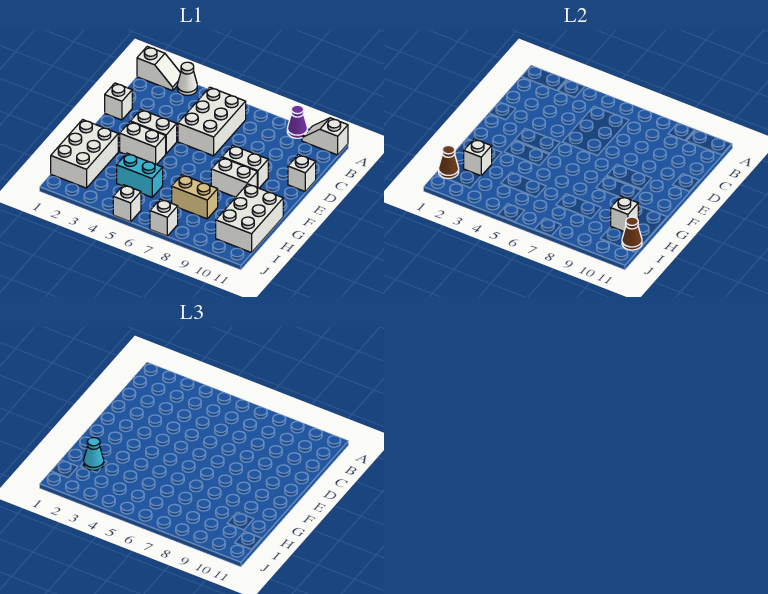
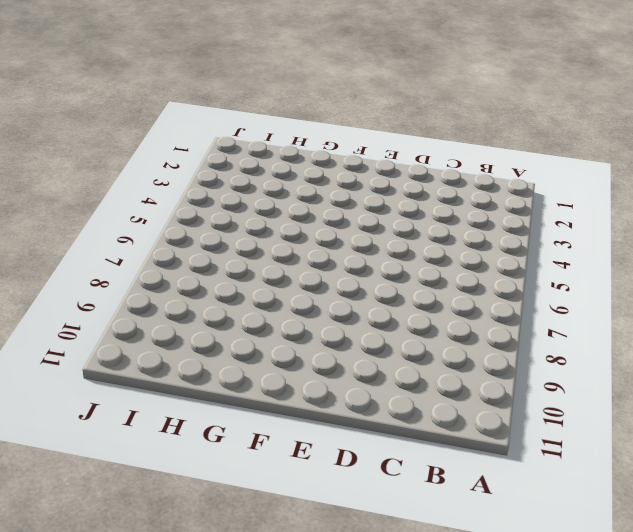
none -> white slope A1:A2 level 1 top 1
none -> white cone A3 level 1
none -> purple cone A9 level 1

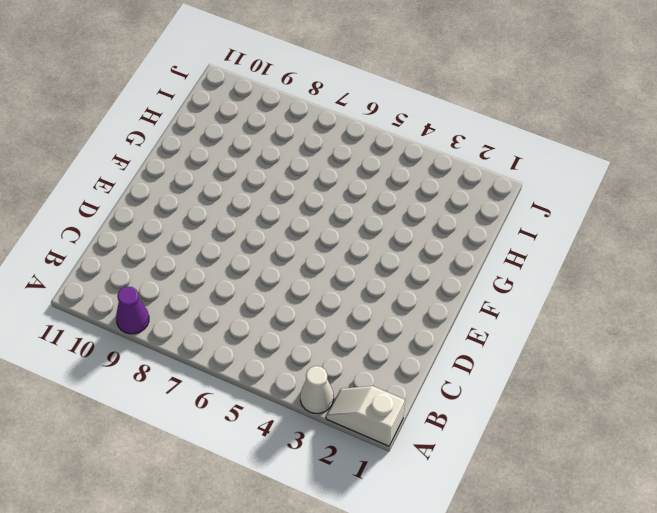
none -> white slope A10:A11 level 1 top 11
none -> white brick B5:D6 level 1
none -> white brick D1 level 1

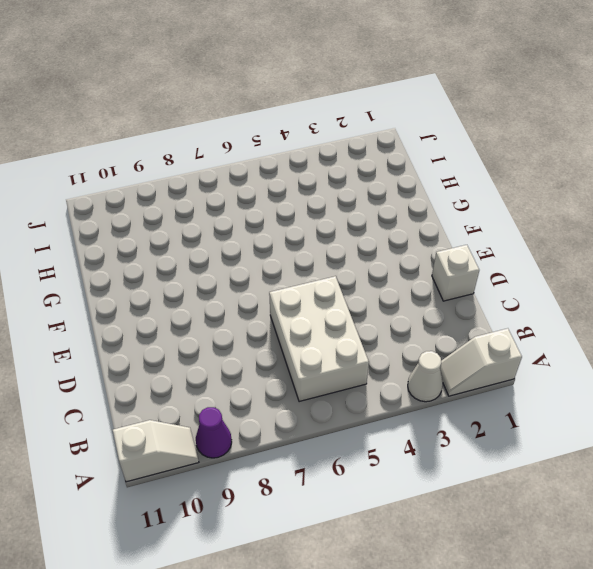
none -> white brick D11 level 1
none -> white brick E3:E4 level 1
none -> white brick E8:E9 level 1

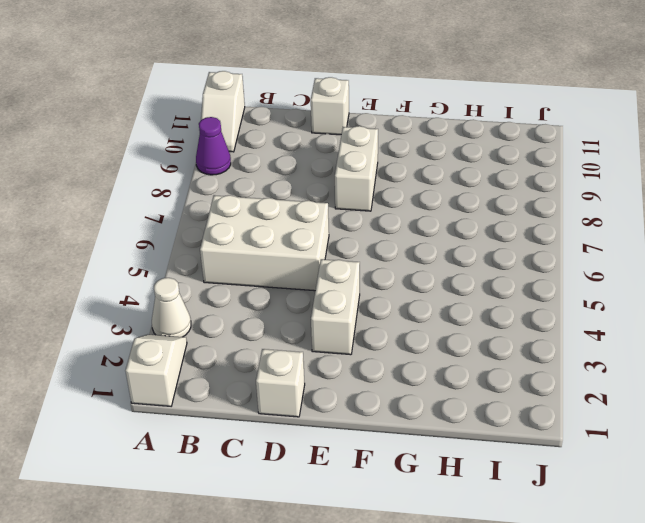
none -> white brick F3:F4 level 1
none -> white brick F8:F9 level 1
none -> white brick G1:I2 level 1

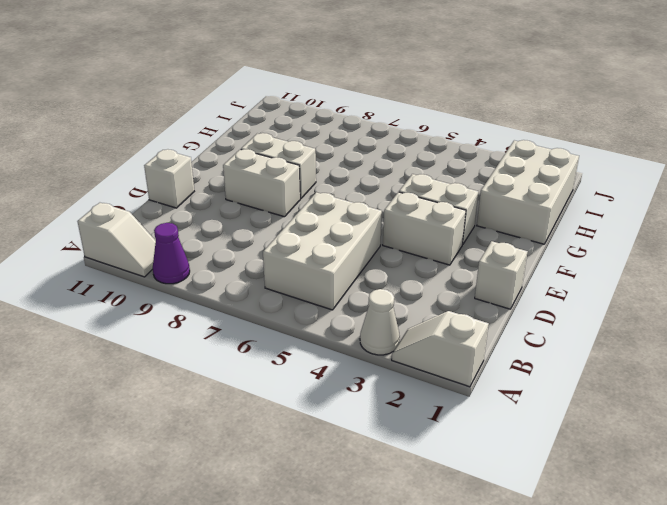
none -> white brick G10:I11 level 1
none -> cyan brick H4:H5 level 1
none -> tan brick H7:H8 level 1

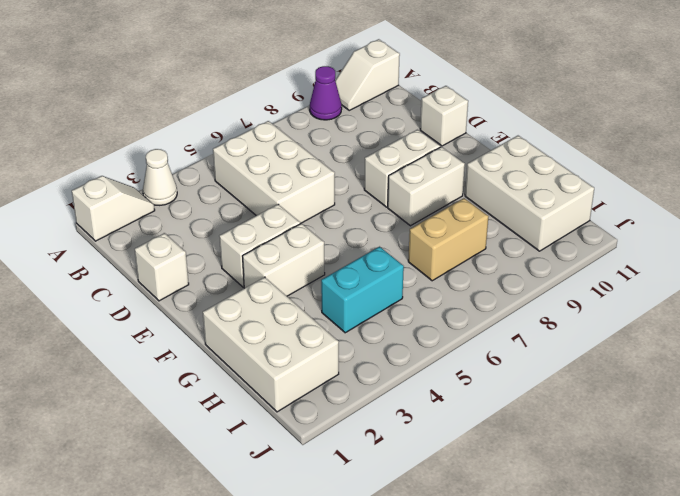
none -> white brick J5 level 1
none -> white brick J7 level 1
none -> white brick H2 level 2

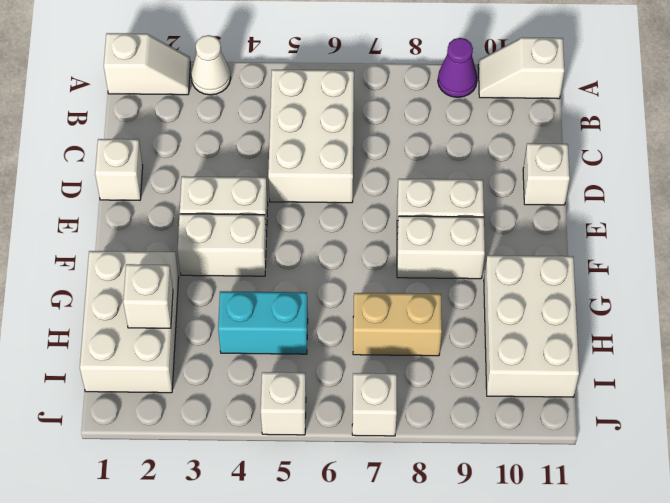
none -> white brick H10 level 2
none -> brown cone I1 level 2
none -> brown cone I11 level 2

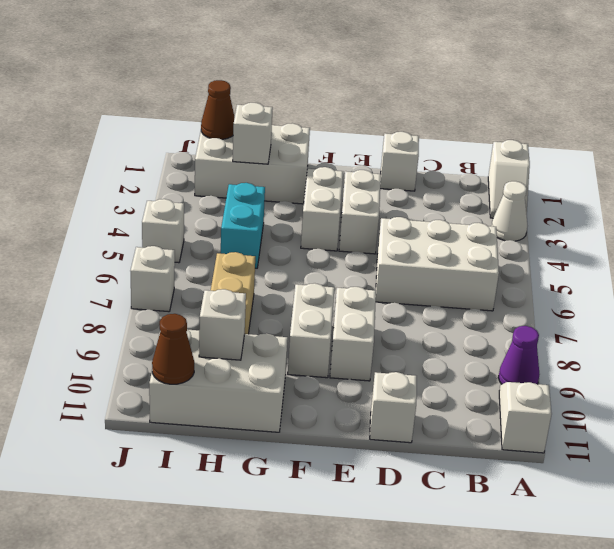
none -> cyan cone H2 level 3

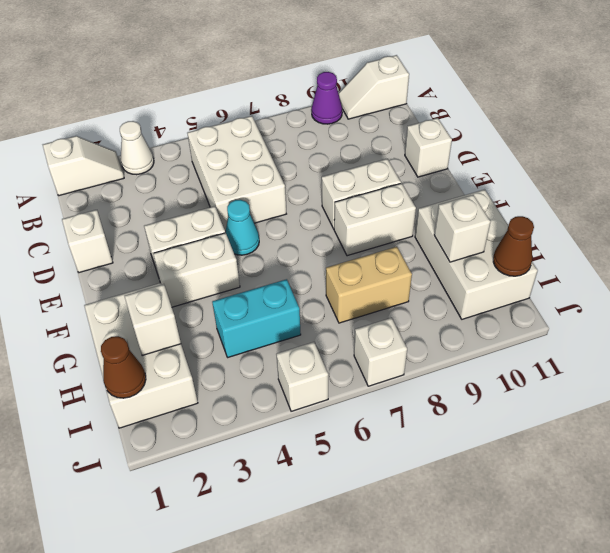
cyan cone E5 level 1 -> cyan cone H2 level 3

